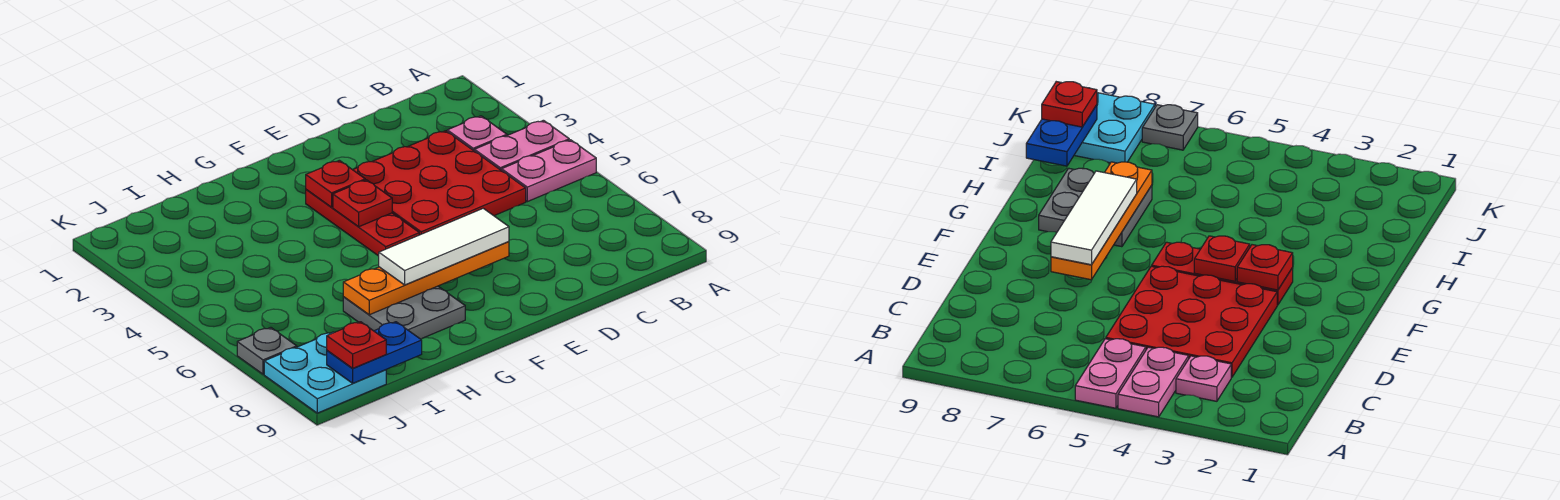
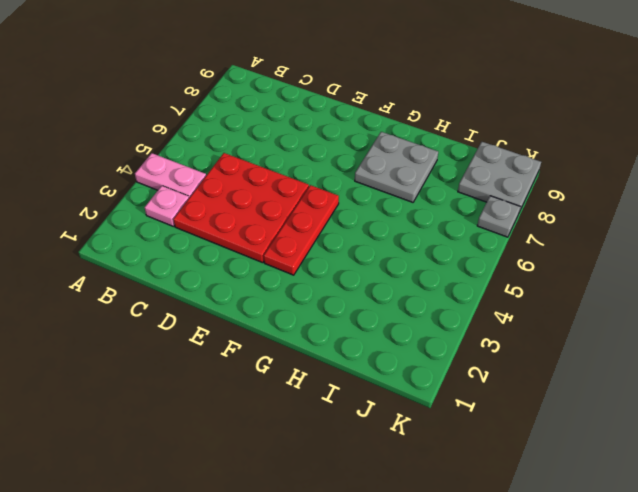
grey plate J8:K9 level 1 -> cyan plate J8:K9 level 1
none -> pink plate A5:B5 level 1
none -> orange plate E7:H7 level 2
none -> red plate F3 level 2

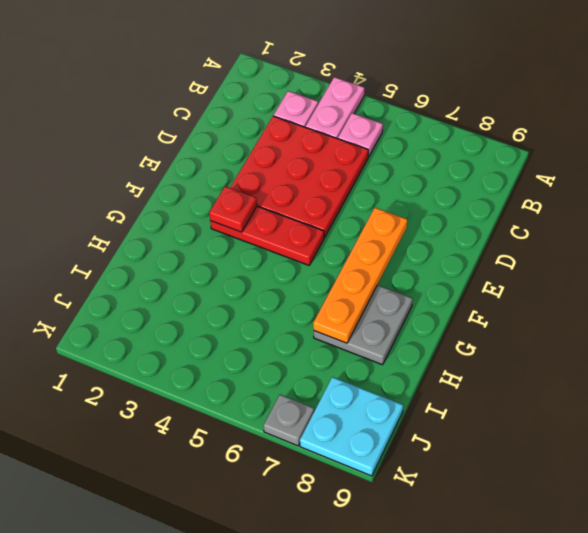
pink plate B5 level 1 -> pink plate A5:B5 level 1
none -> red plate F4 level 2
none -> blue plate I9:J9 level 2
none -> white tile E7:G7 level 3

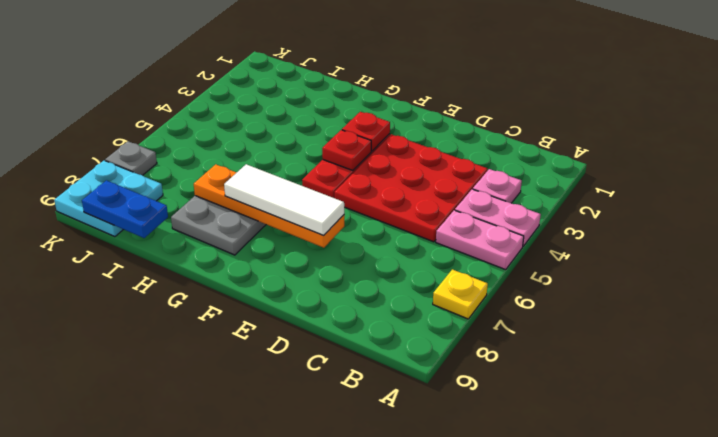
yellow plate A7 level 1 -> none
none -> red plate J9 level 3

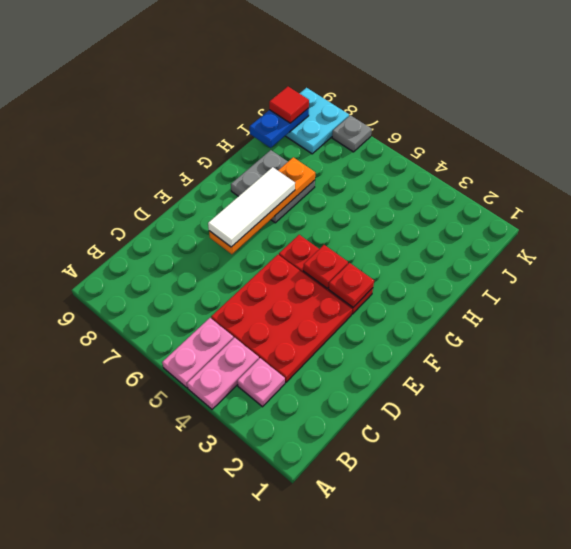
red tile J9 level 3 -> red plate J9 level 3

